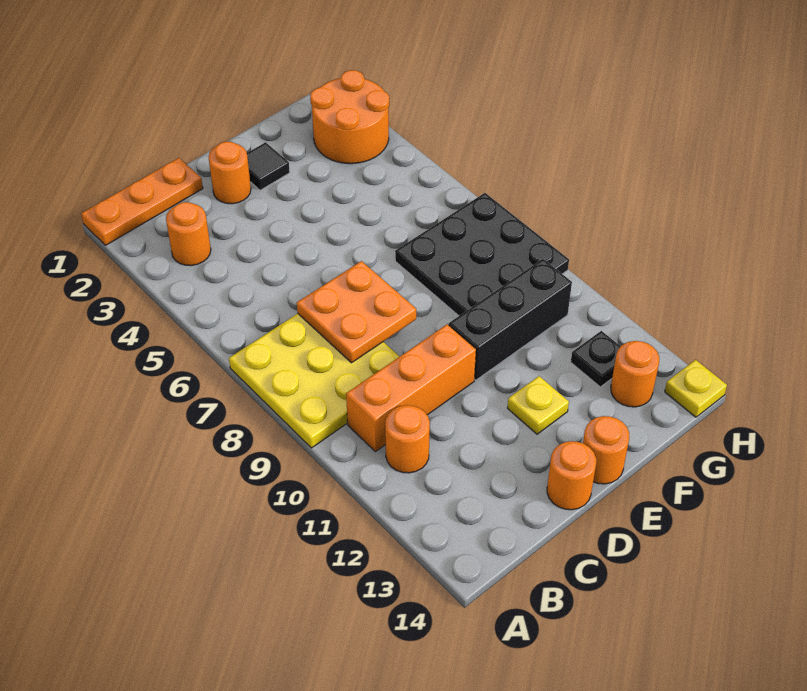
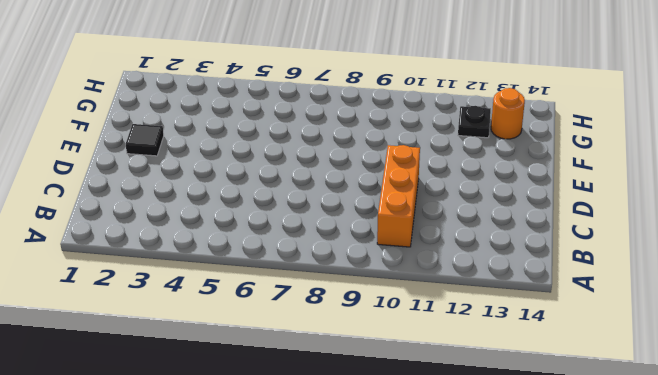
none -> orange plate A1:C1 level 1
none -> yellow plate A7:C9 level 1
none -> orange round brick B3 level 1

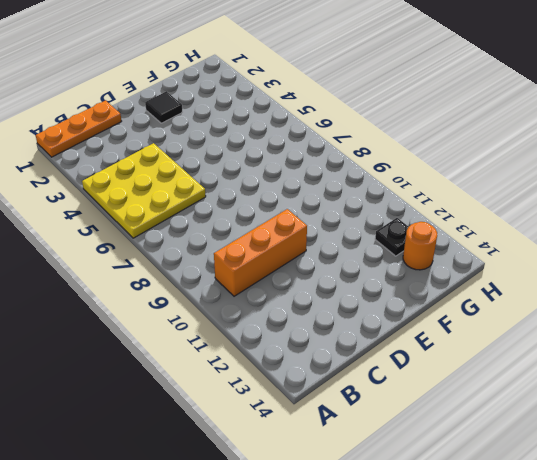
yellow plate A4:C6 level 1 -> yellow plate A7:C9 level 1
none -> orange round brick B3 level 1
none -> orange round brick B11 level 1
none -> orange round brick D2 level 1

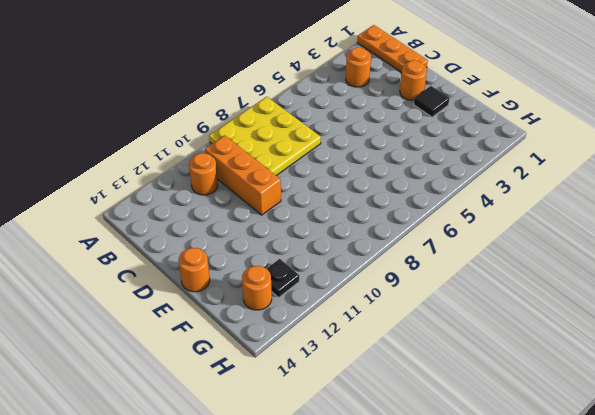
none -> orange round brick D14 level 1
none -> black brick E10:G10 level 1
none -> yellow plate E12 level 1

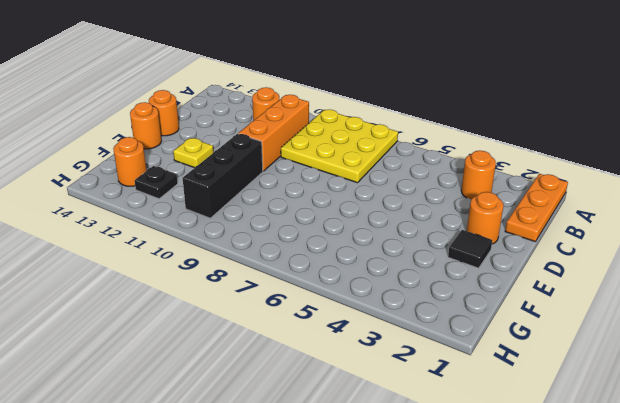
none -> black plate F7:H9 level 1
none -> orange round brick G2:H3 level 1
none -> yellow plate H14 level 1

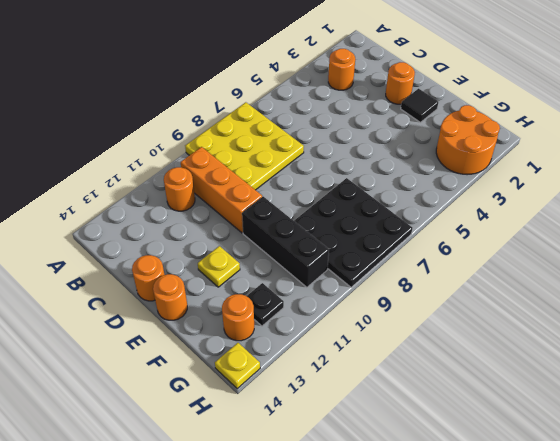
none -> orange plate A1:C1 level 1
none -> orange plate C7:D8 level 2

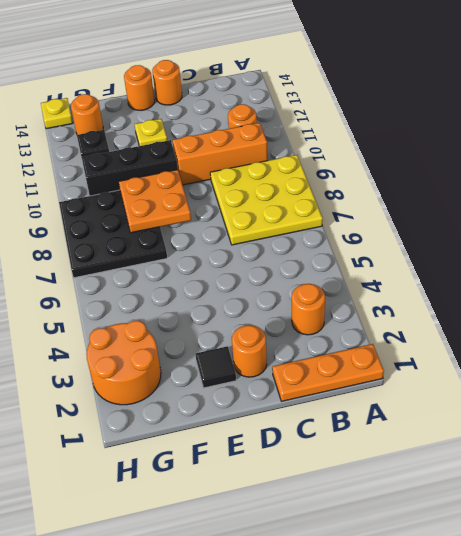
orange plate E8:F9 level 2 -> orange plate C7:D8 level 2

